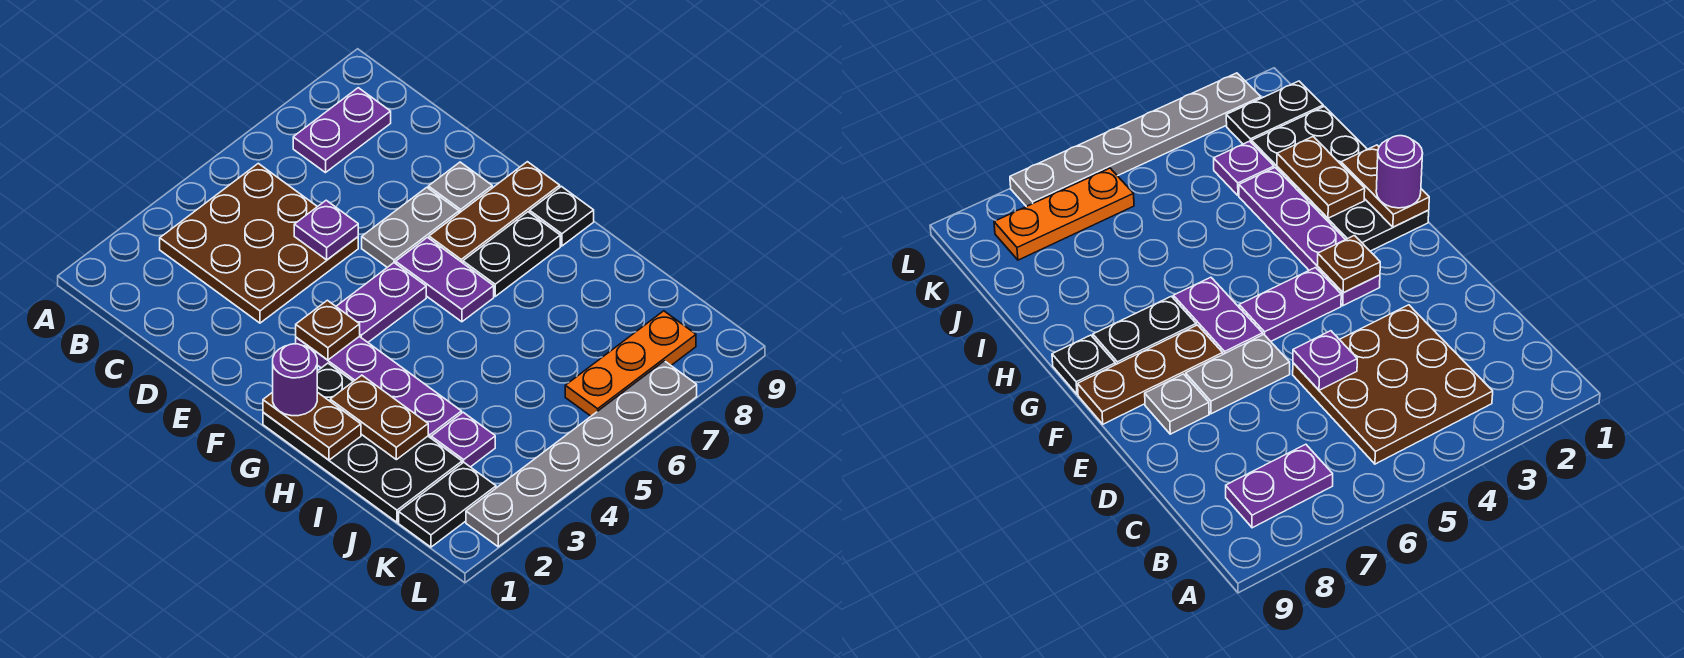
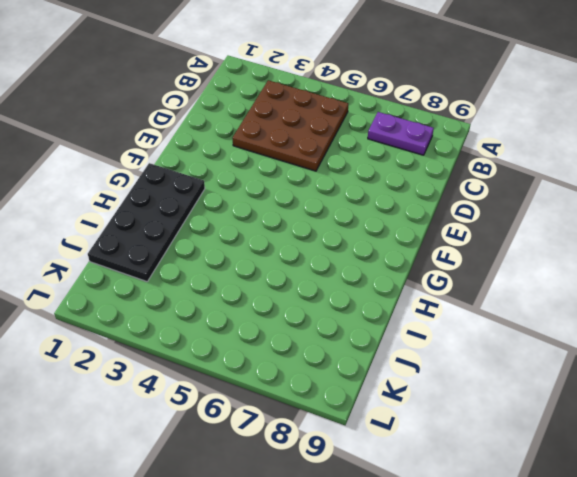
none -> grey plate E6:E7 level 1
none -> grey plate E8 level 1
none -> purple plate F3:I3 level 1

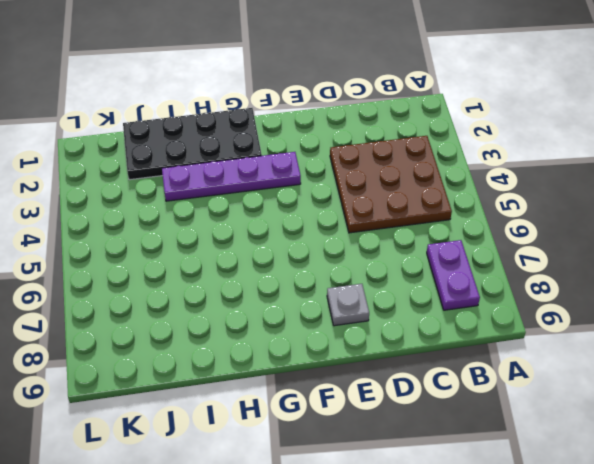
none -> grey plate E6:E7 level 1
none -> purple plate F4:F5 level 1
none -> purple plate F6:G6 level 1

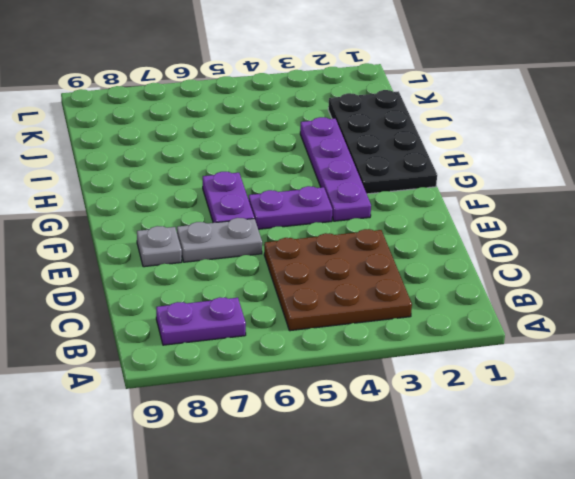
none -> brown plate F7:F9 level 1
none -> black plate G7:G8 level 1
none -> black plate G9 level 1

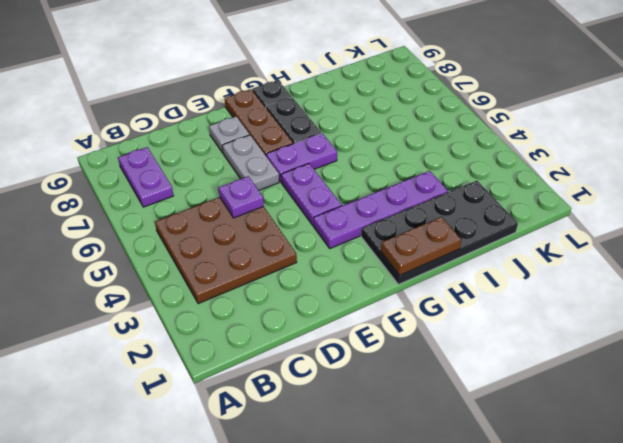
none -> purple plate J3 level 1
none -> black plate K1:K2 level 1
none -> orange plate K6:K8 level 1

